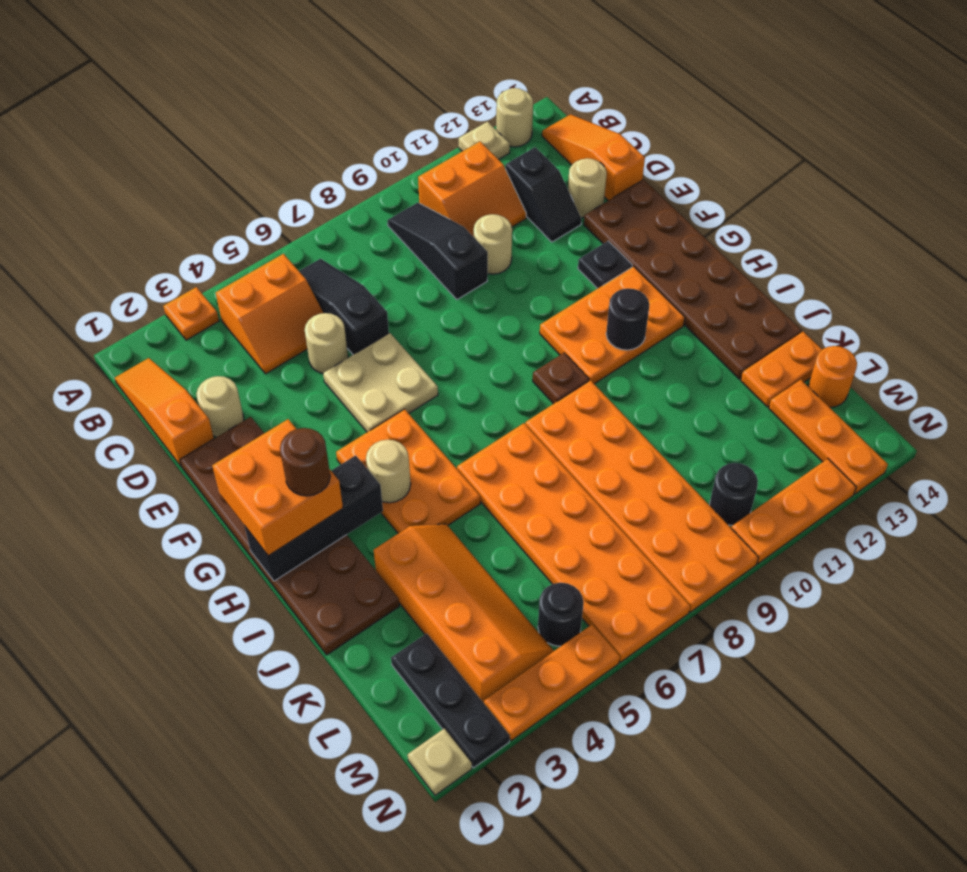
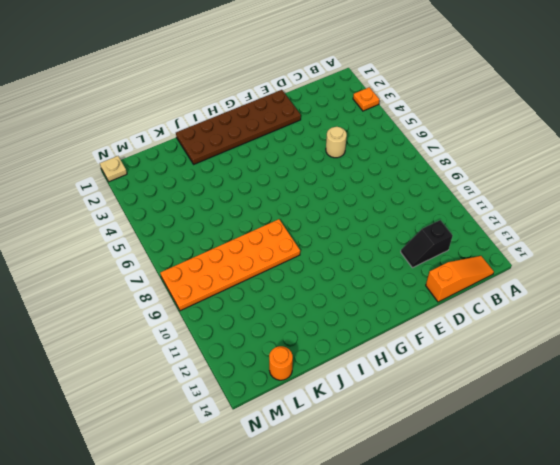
none -> tan plate A12 level 1
none -> tan round brick A13 level 1
none -> orange slope B1:D1 level 1 top D
none -> orange slope B4:C5 level 1 top B

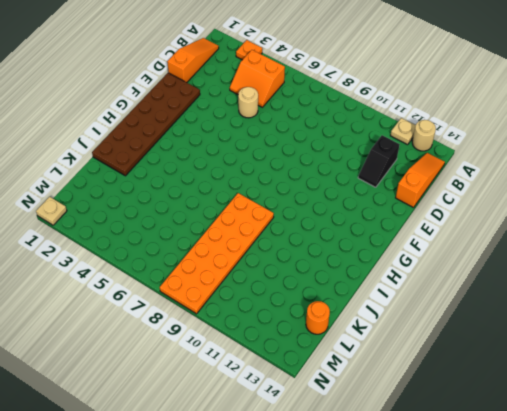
none -> black slope B6:D6 level 1 top D
none -> black slope B9:D9 level 1 top D
none -> orange slope B10:C11 level 1 top B
none -> tan round brick D2 level 1

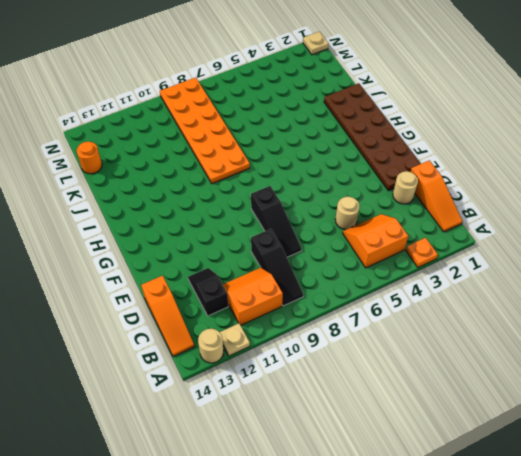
black slope D8:F8 level 1 top F -> black slope B6:D6 level 1 top D
none -> tan round brick D10 level 1
none -> tan round brick D13 level 1
none -> tan plate E5:F6 level 1
none -> brown plate E13:J14 level 1

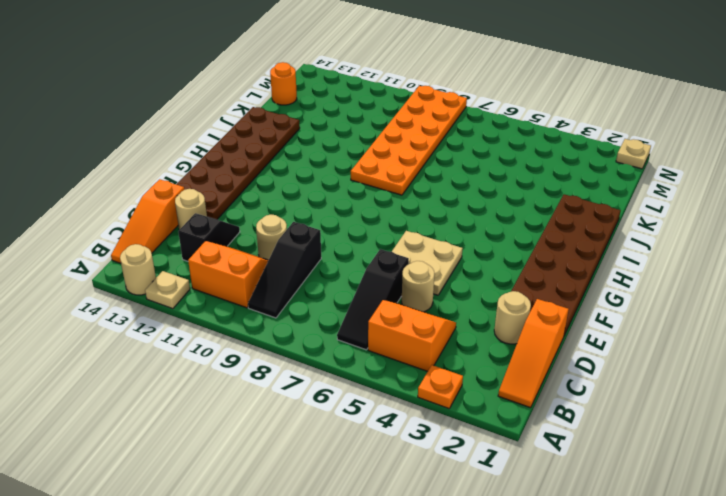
none -> black plate F12 level 1
none -> orange plate G4:I5 level 1
none -> orange plate G10:H12 level 1
none -> brown plate H9 level 1

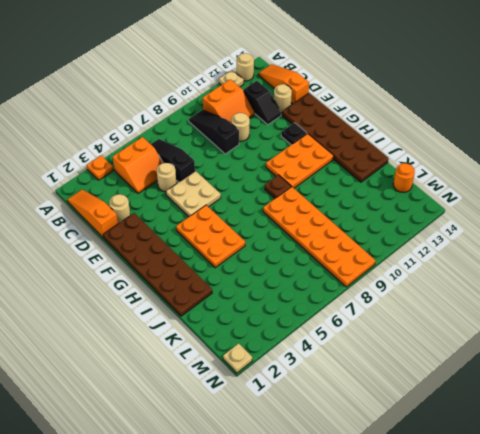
none -> orange plate I6:N7 level 1
none -> orange slope J3:M4 level 1 top 3
none -> orange plate K13:K14 level 1
none -> black plate L2:N2 level 1

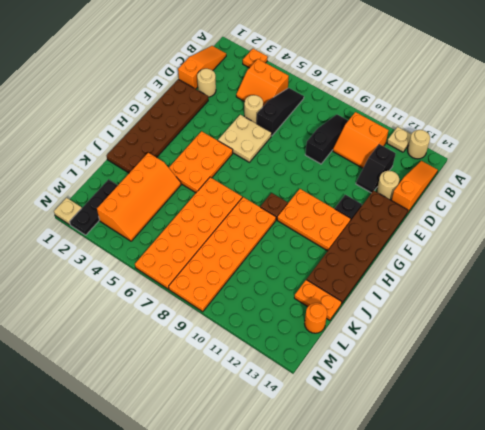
none -> tan round brick D10 level 1
none -> orange plate L13:N13 level 1
none -> black round brick M5 level 1
none -> black round brick M10 level 1

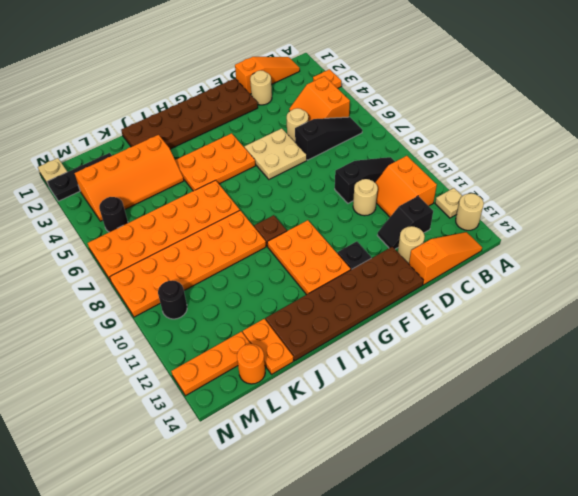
none -> orange plate N3:N5 level 1
none -> orange plate N10:N12 level 1
none -> black brick H1:H3 level 2
none -> tan round brick H4 level 2

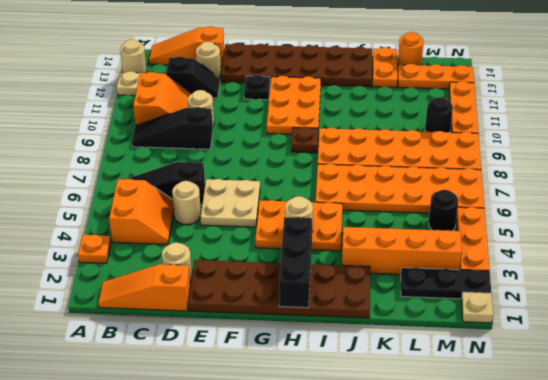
none -> black round brick H11 level 2
none -> orange brick G1:H2 level 3
none -> brown round brick H2 level 4

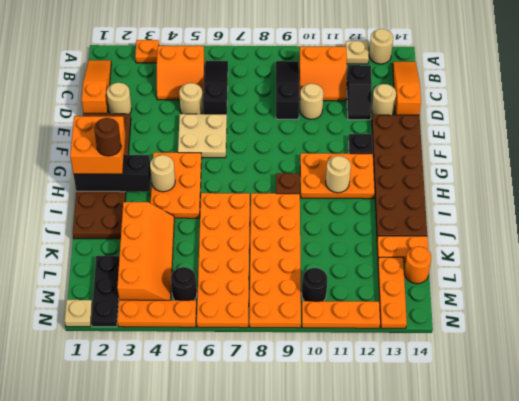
tan round brick H11 level 2 -> black round brick H11 level 2

